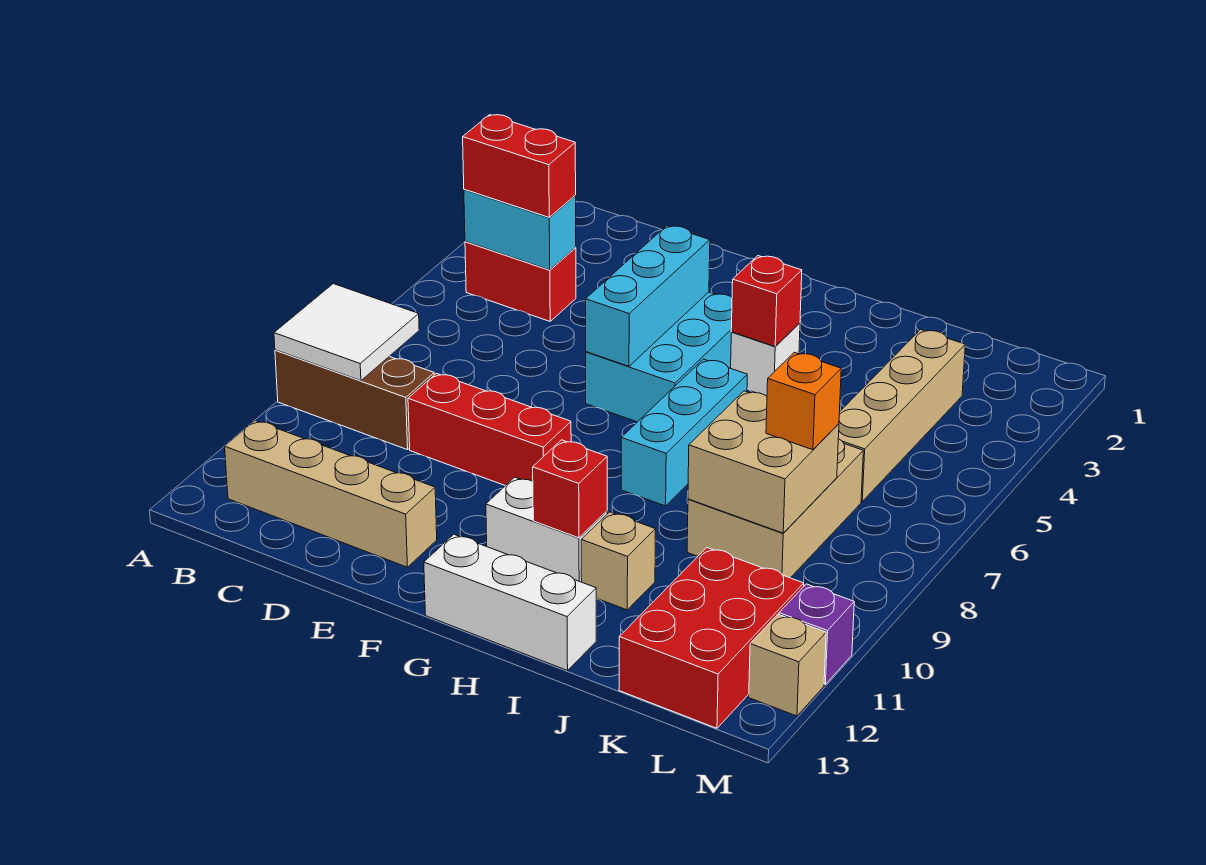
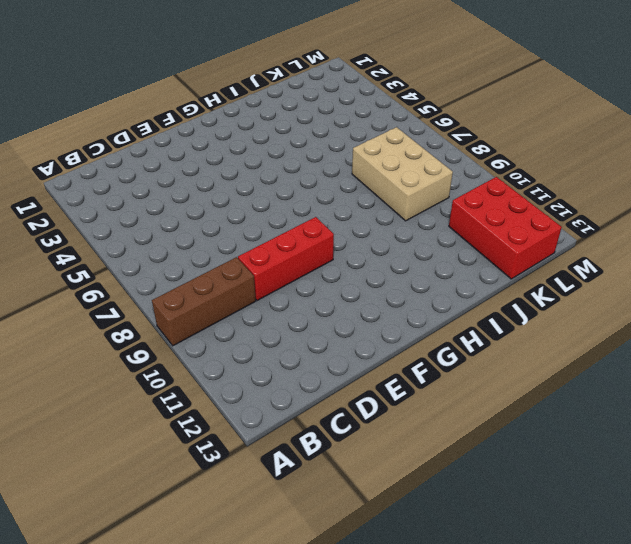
none -> red brick B4:C4 level 1
none -> tan brick B12:E12 level 1
none -> cyan brick F4:G6 level 1

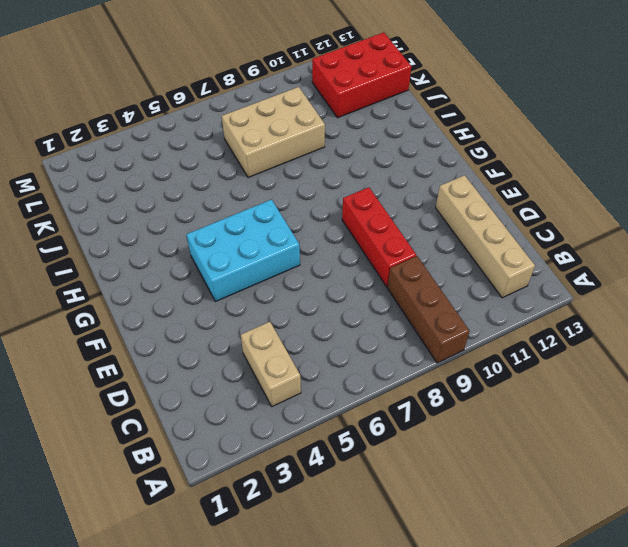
tan brick B4:C4 level 1 -> red brick B4:C4 level 1
none -> white brick G11:H11 level 1
none -> white brick G13:I13 level 1
none -> white brick H4 level 1

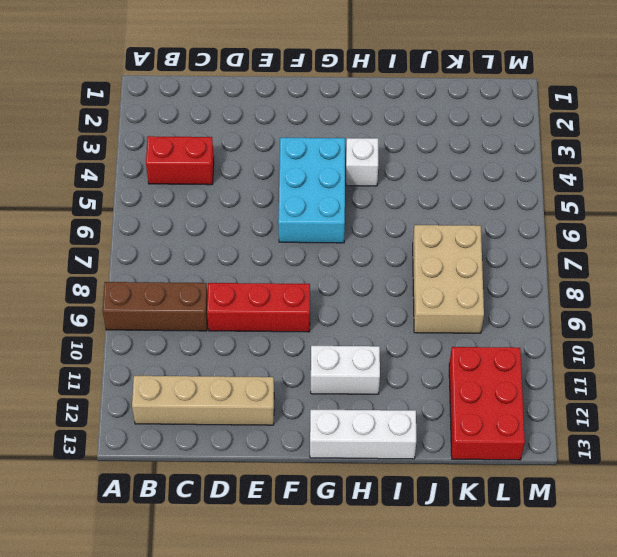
none -> cyan brick H6:H8 level 1
none -> tan brick I11 level 1
none -> tan brick K3:K6 level 1

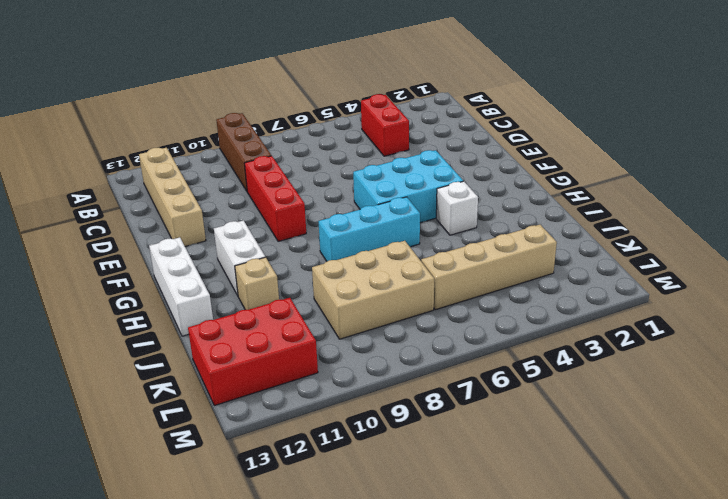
none -> purple brick M11 level 1
none -> tan brick M12 level 1
none -> white tile A8:B9 level 2

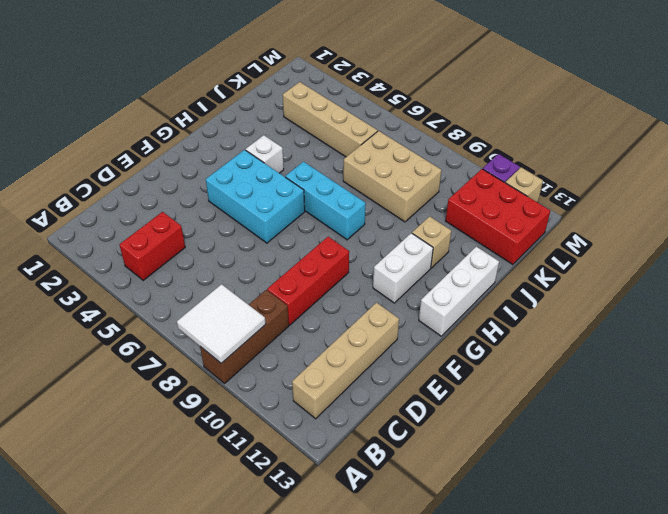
none -> cyan brick B4:C4 level 2
none -> cyan brick F4:F6 level 2
none -> red brick H4 level 2

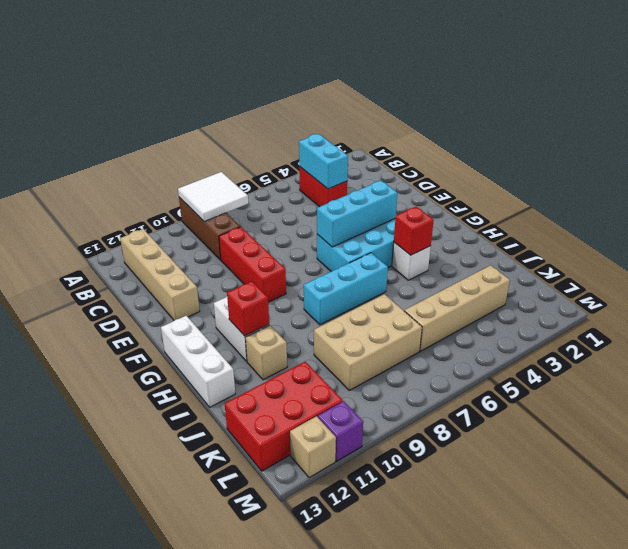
none -> tan brick J8:K9 level 2
none -> red brick B4:C4 level 3
none -> orange brick K8 level 3

